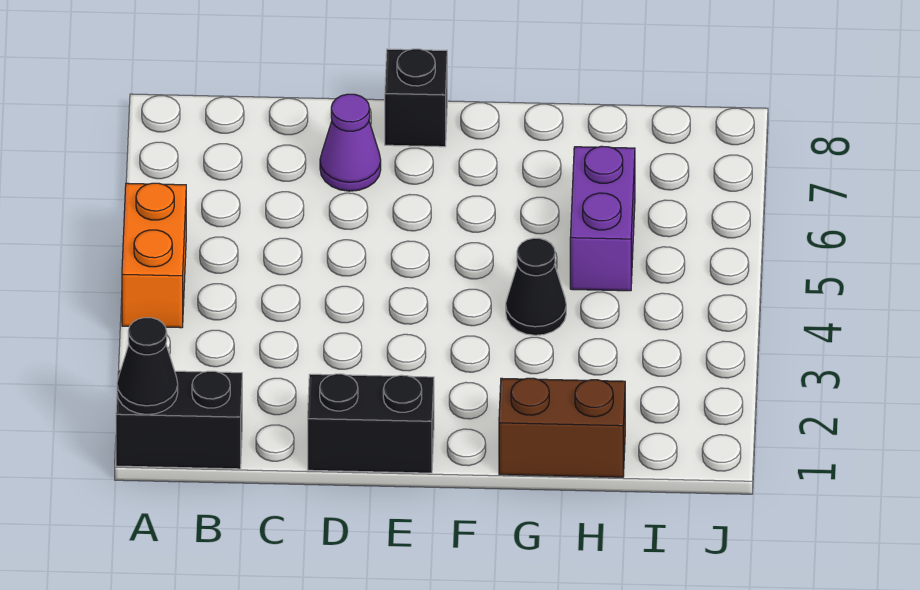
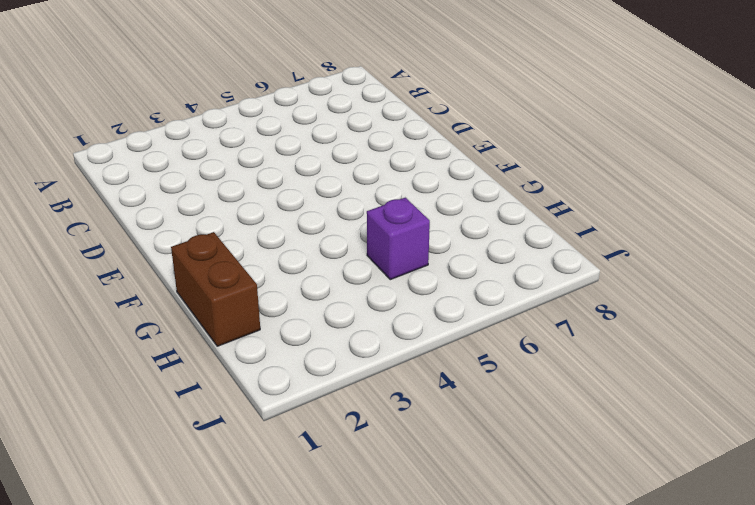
purple brick H5 level 1 -> purple brick H5:H6 level 1
none -> black brick A1:B1 level 1
none -> orange brick A4:A5 level 1

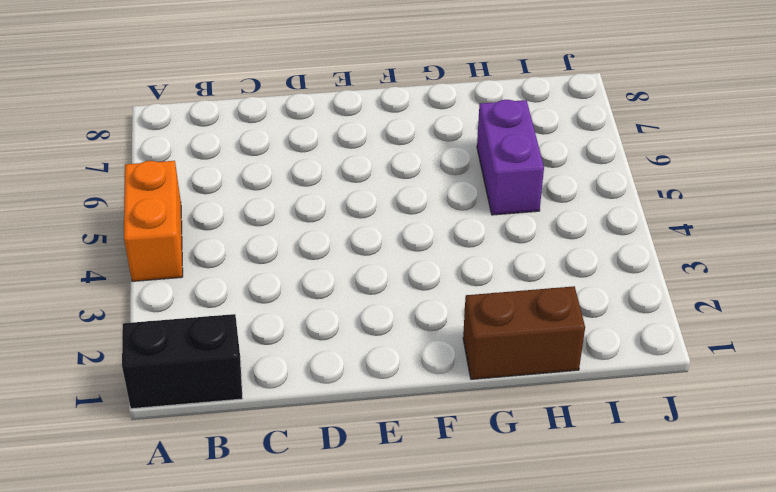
none -> black brick D1:E1 level 1
none -> purple cone D7 level 1

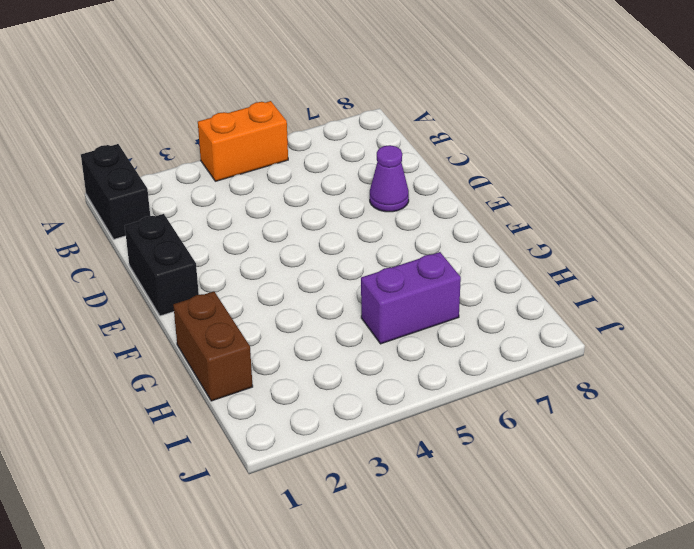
none -> black brick E8 level 1
none -> black cone G4 level 1

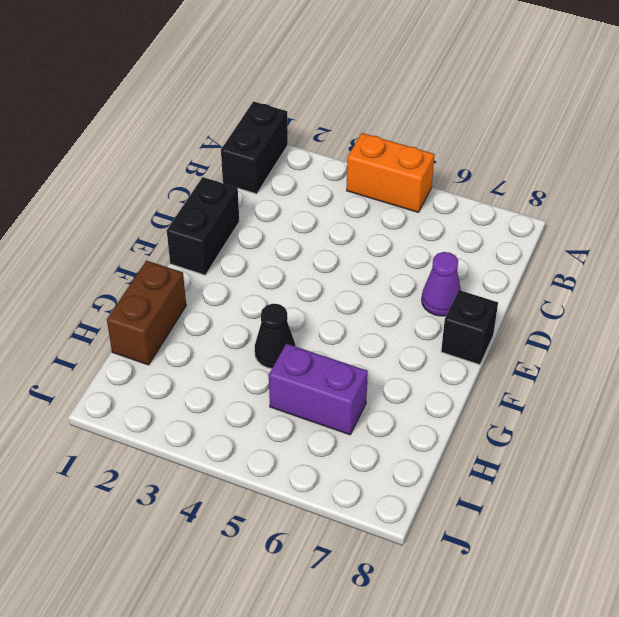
none -> black cone A1 level 2

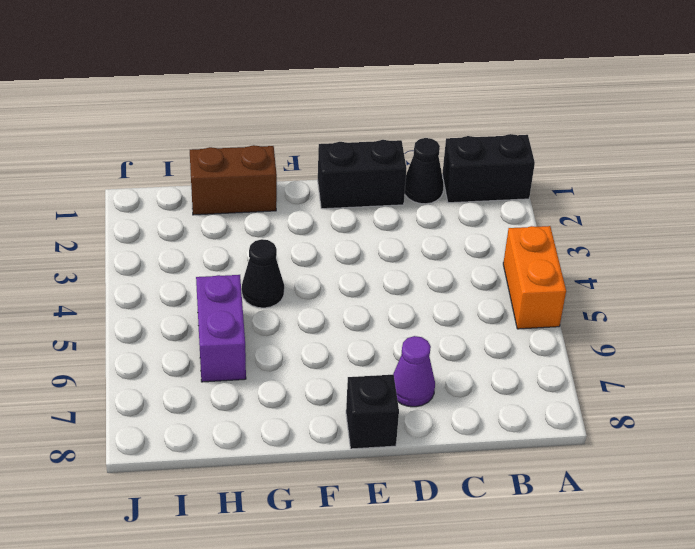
black cone C1 level 1 -> black cone A1 level 2

